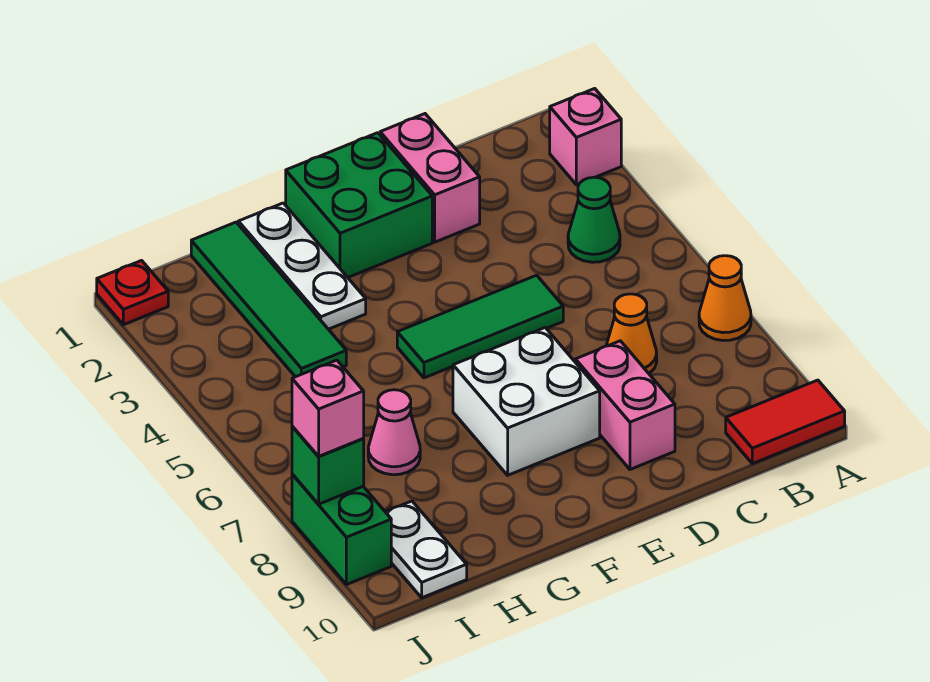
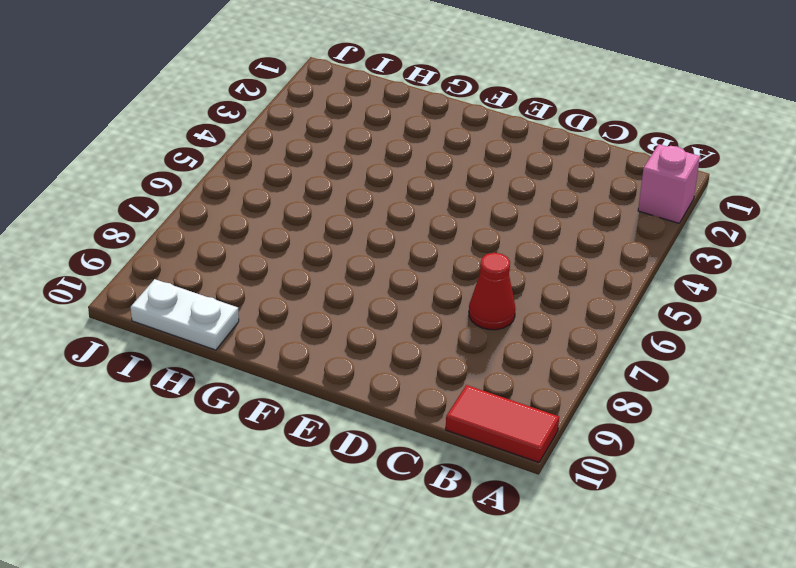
red cone C7 level 1 -> orange cone C7 level 1
white plate H10:I10 level 1 -> white plate I9:I10 level 1
none -> orange cone A7 level 1
none -> green cone B4 level 1
none -> pink brick D1:D2 level 1

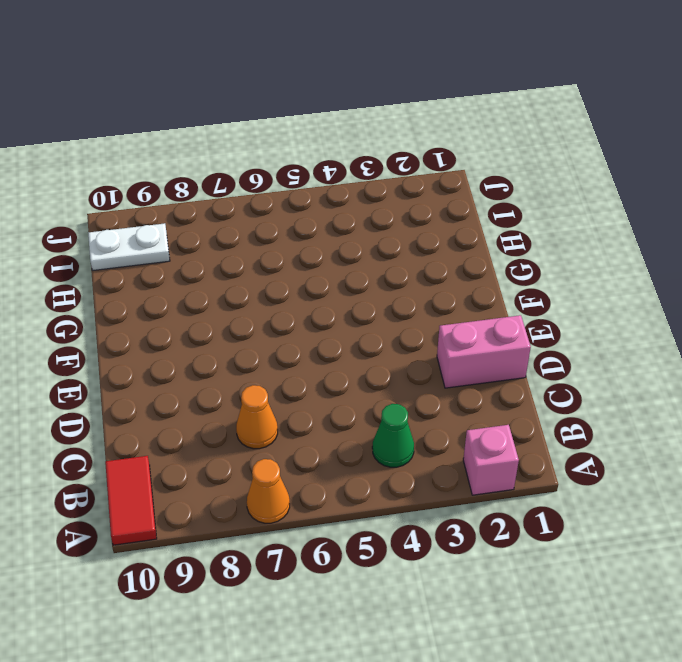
none -> green tile D5:F5 level 1
none -> pink brick D8:D9 level 1
none -> green brick E1:F2 level 1

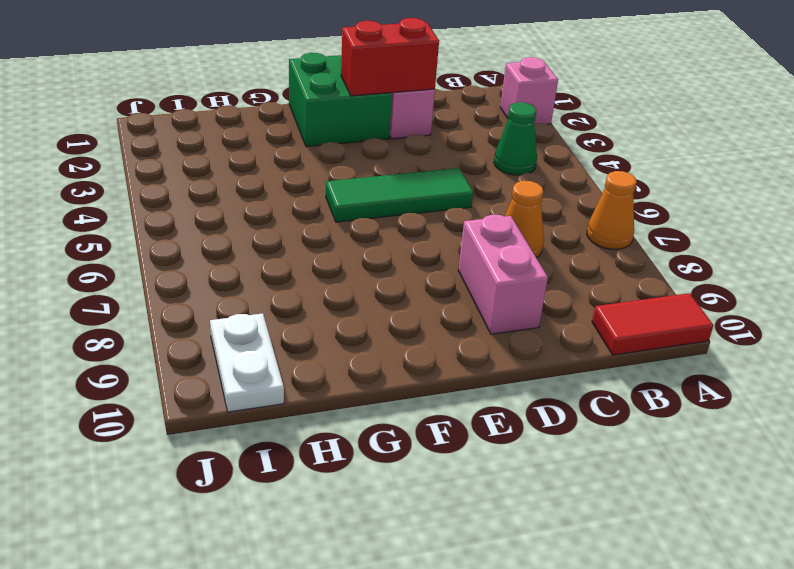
red brick D2:E2 level 2 -> none
none -> white brick E7:F8 level 1
none -> white plate G1:G3 level 1
none -> green tile H1:H4 level 1

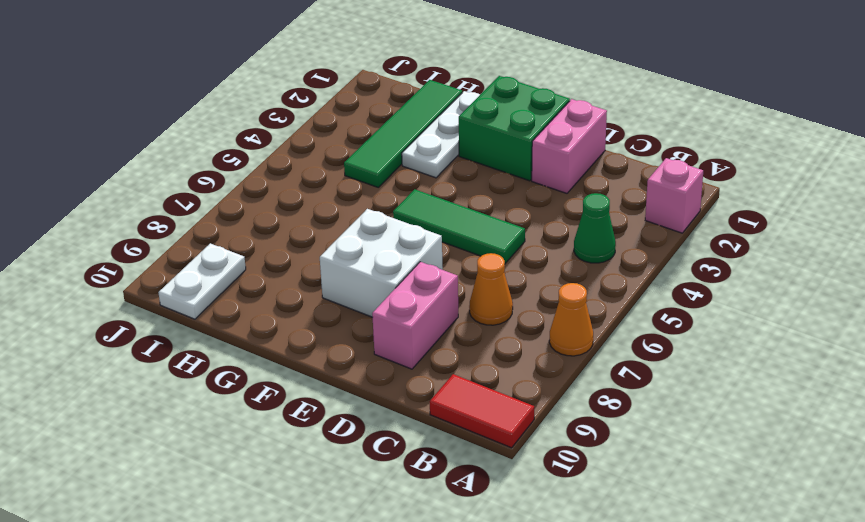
none -> pink cone H7 level 1
none -> red plate J1 level 1
none -> green brick J8:J9 level 1

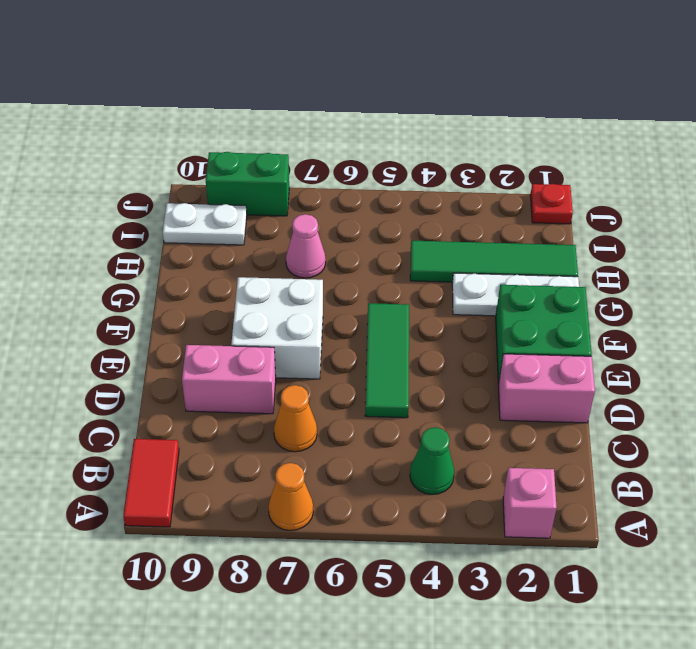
none -> green brick J8 level 2
none -> pink brick J8 level 3

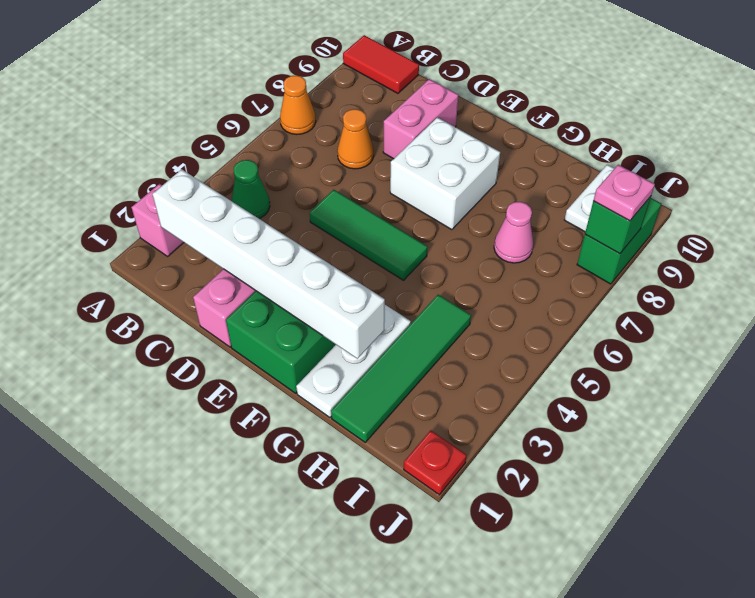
white brick B2:G2 level 2 -> none
pink plate J8 level 3 -> pink brick J8 level 3

